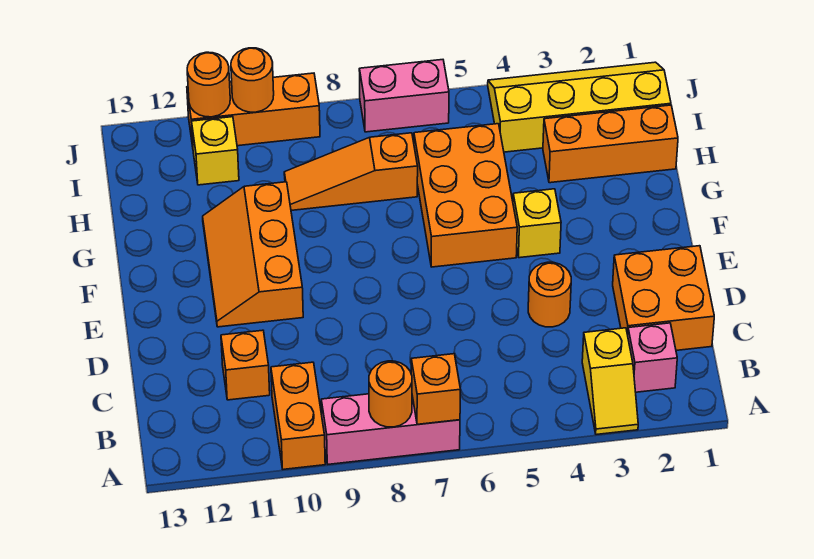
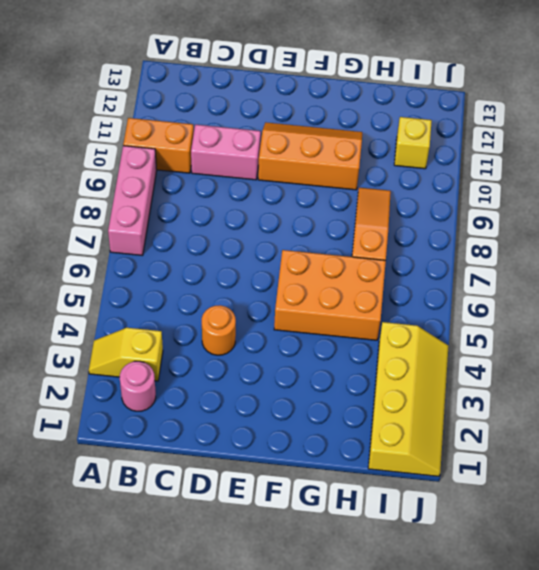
pink round brick B2 level 1 -> pink brick B2 level 1
pink brick C10:D10 level 1 -> pink brick J6:J7 level 1
none -> orange brick C1:D2 level 1
none -> orange brick C11 level 1
none -> yellow brick F4 level 1

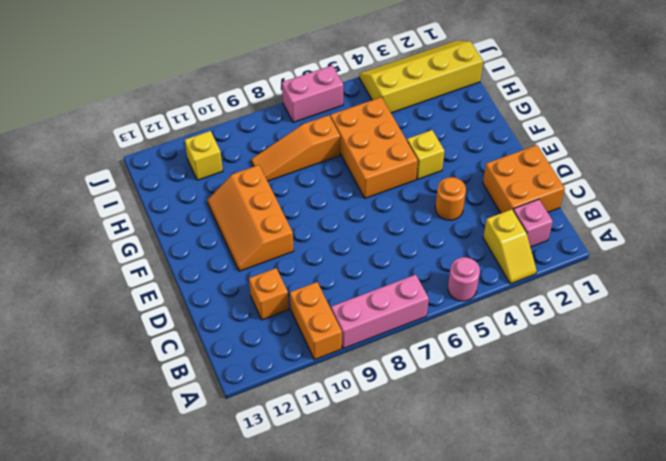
pink round brick A5 level 1 -> none
none -> orange brick H1:H3 level 1
none -> orange brick J9:J11 level 1
none -> orange brick A7 level 2

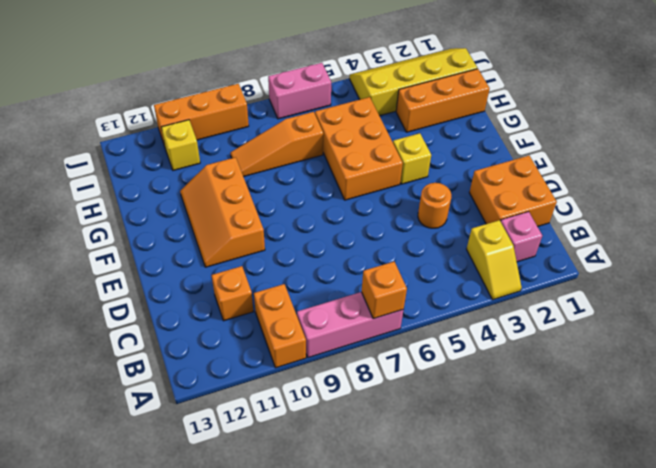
none -> orange round brick A8 level 2
none -> orange round brick J10 level 2
none -> orange round brick J11 level 2

